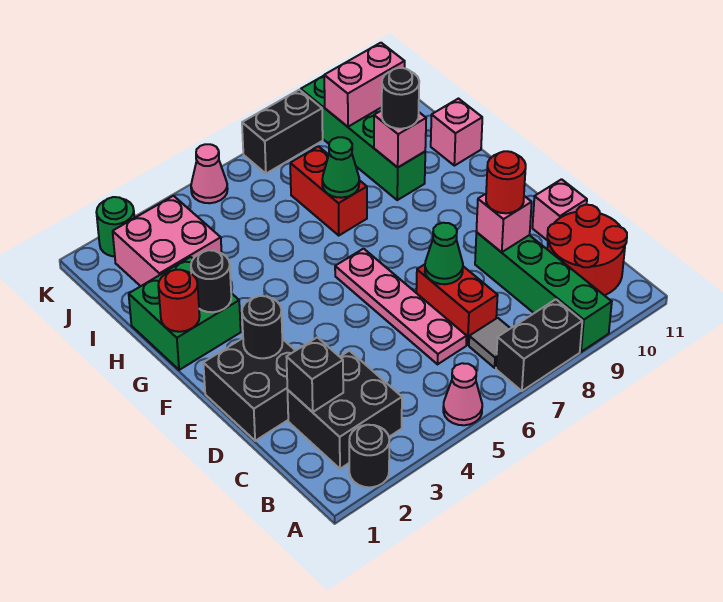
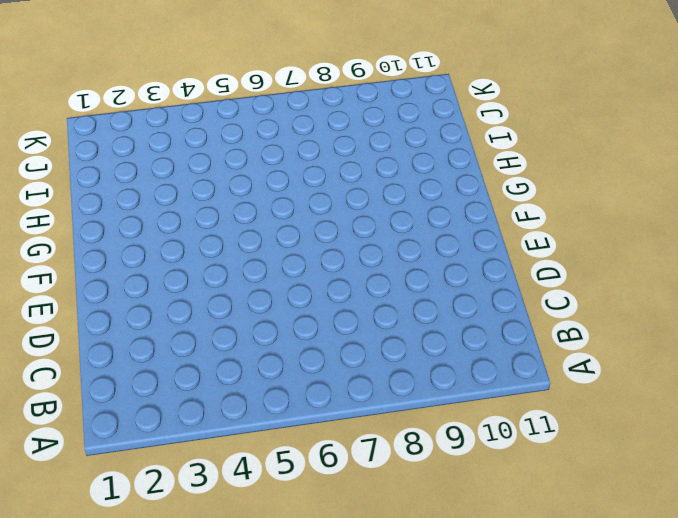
none -> black round brick A2 level 1
none -> pink cone A5 level 1
none -> black brick A7:A8 level 1
none -> green brick A9:D9 level 1

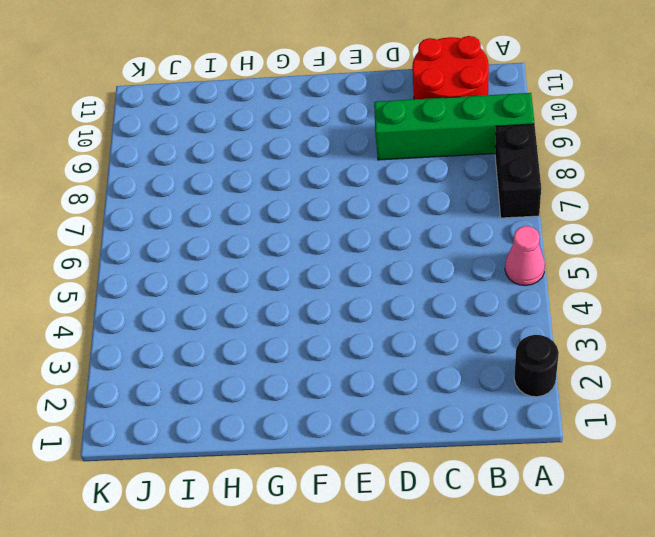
none -> black brick B2:C3 level 1
none -> grey tile B7 level 1
none -> pink plate C6:F6 level 1
none -> red brick C7:D7 level 1

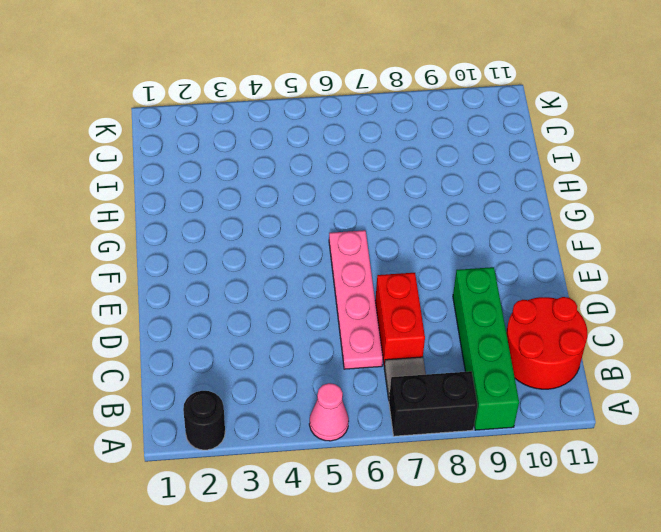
none -> black brick B2:C3 level 1
none -> black brick D1:E2 level 1
none -> pink brick D11 level 1
none -> green brick G1:H2 level 1

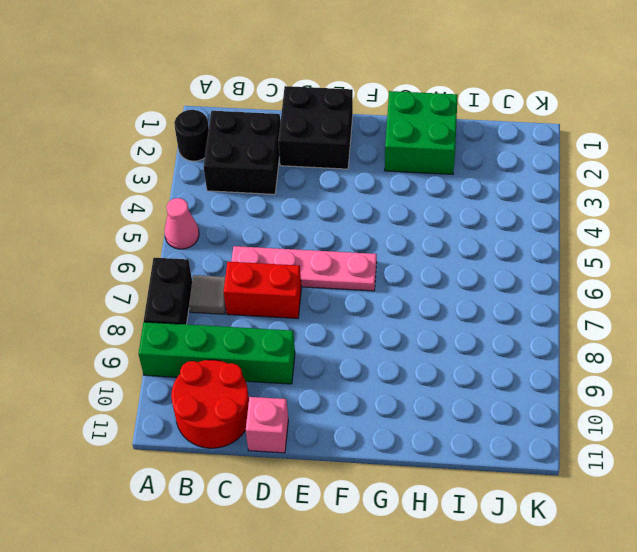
none -> red brick H7:I7 level 1
none -> green brick H9:K9 level 1
none -> pink brick H11 level 1
none -> pink brick I2:J3 level 1

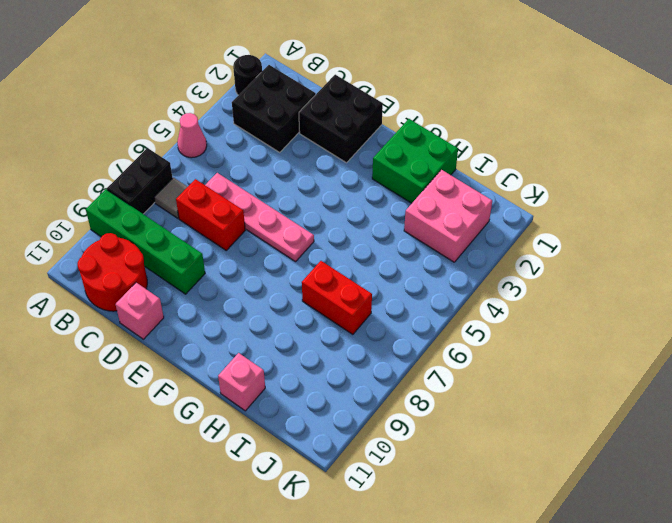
none -> green brick H9:K9 level 1
none -> green round brick K2 level 1
none -> pink cone K5 level 1
none -> black brick K7:K8 level 1

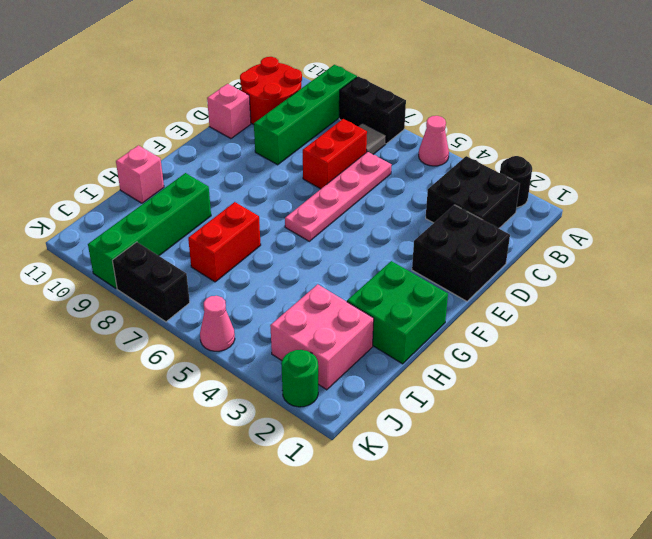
none -> black brick C2 level 2
none -> green cone D7 level 2
none -> pink brick D9 level 2
none -> black round brick E2 level 2

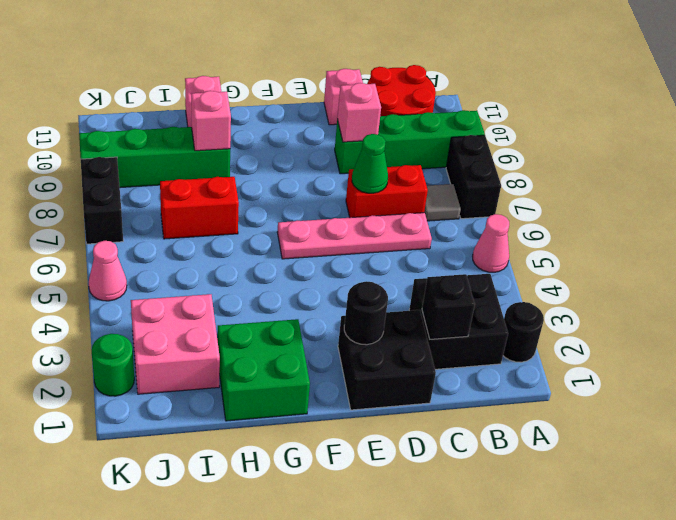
none -> red round brick G1 level 2
none -> black round brick G2 level 2
none -> green cone H7 level 2
none -> pink brick J9:J10 level 2

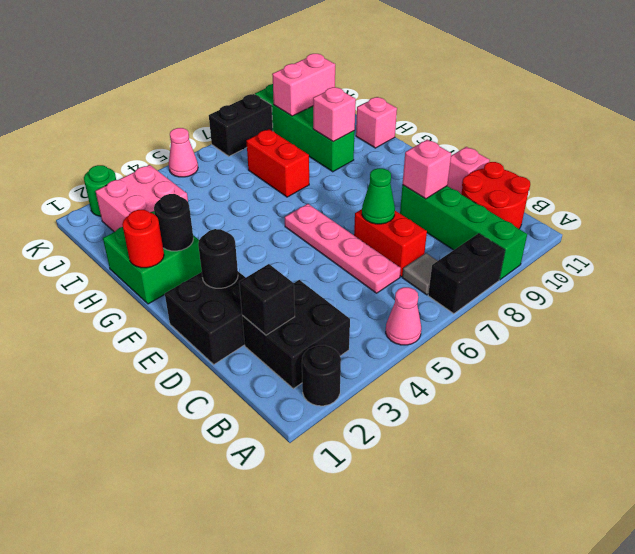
none -> green cone H7 level 2
none -> red round brick D9 level 3
none -> black round brick H9 level 3

